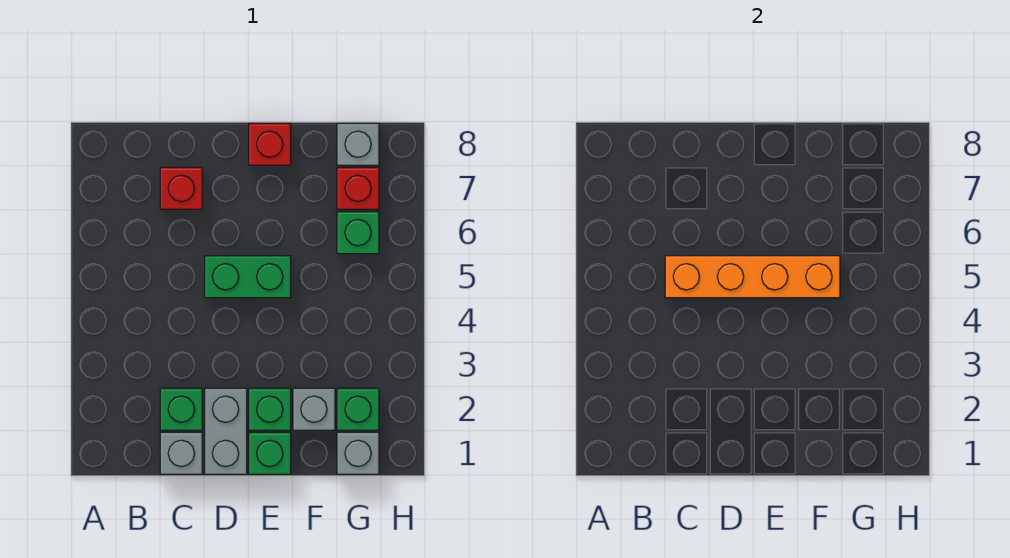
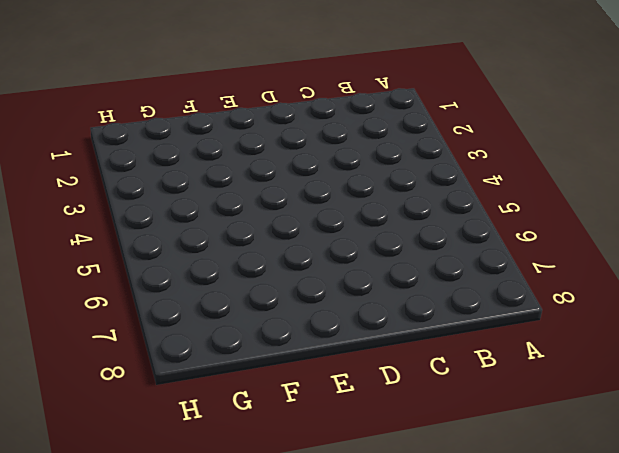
none -> grey brick C1 level 1
none -> green brick C2 level 1
none -> red brick C7 level 1

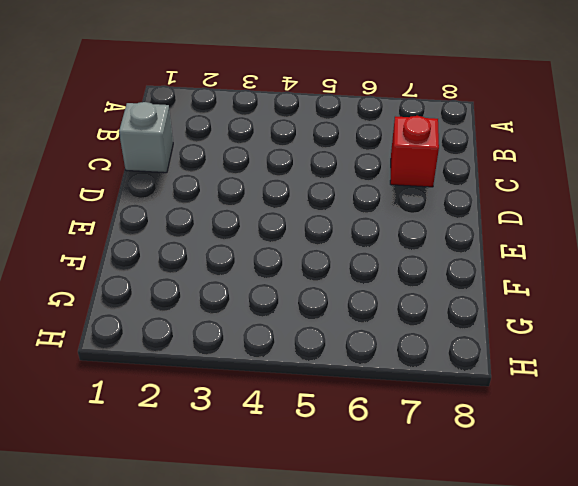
none -> green brick C2 level 1
none -> grey brick D1:D2 level 1
none -> green brick D5:E5 level 1

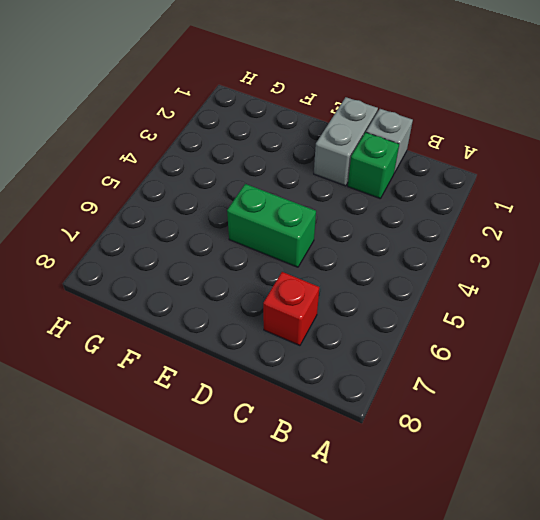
none -> green brick E1 level 1
none -> green brick E2 level 1
none -> red brick E8 level 1

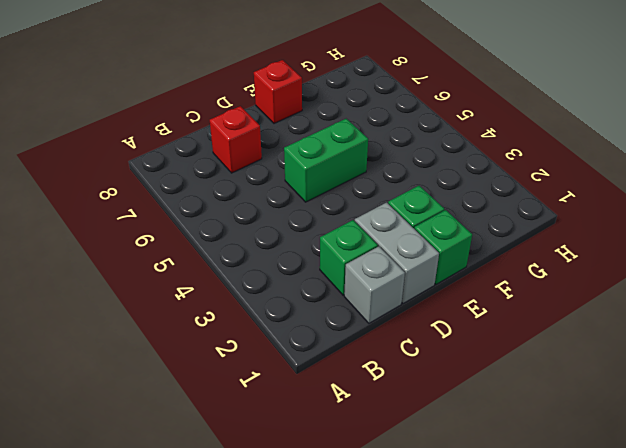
none -> grey brick F2 level 1
none -> grey brick G1 level 1
none -> green brick G2 level 1

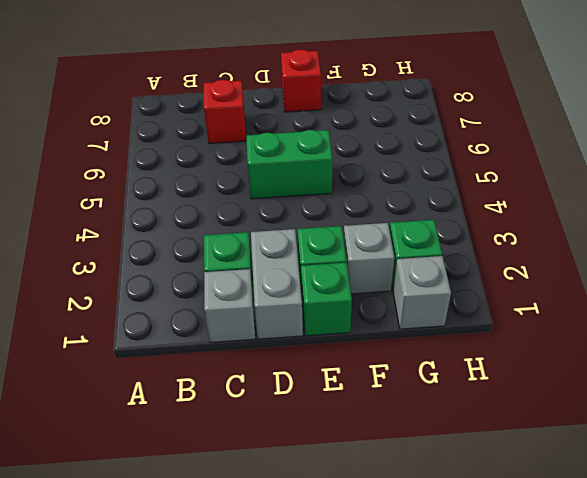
none -> green brick G6 level 1
none -> red brick G7 level 1
none -> grey brick G8 level 1

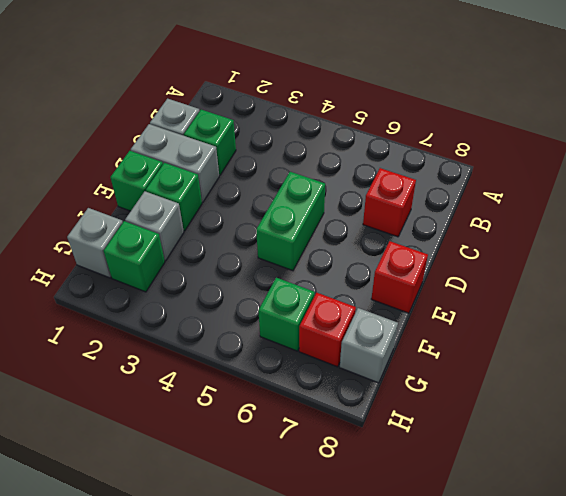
none -> orange brick C5:F5 level 2

